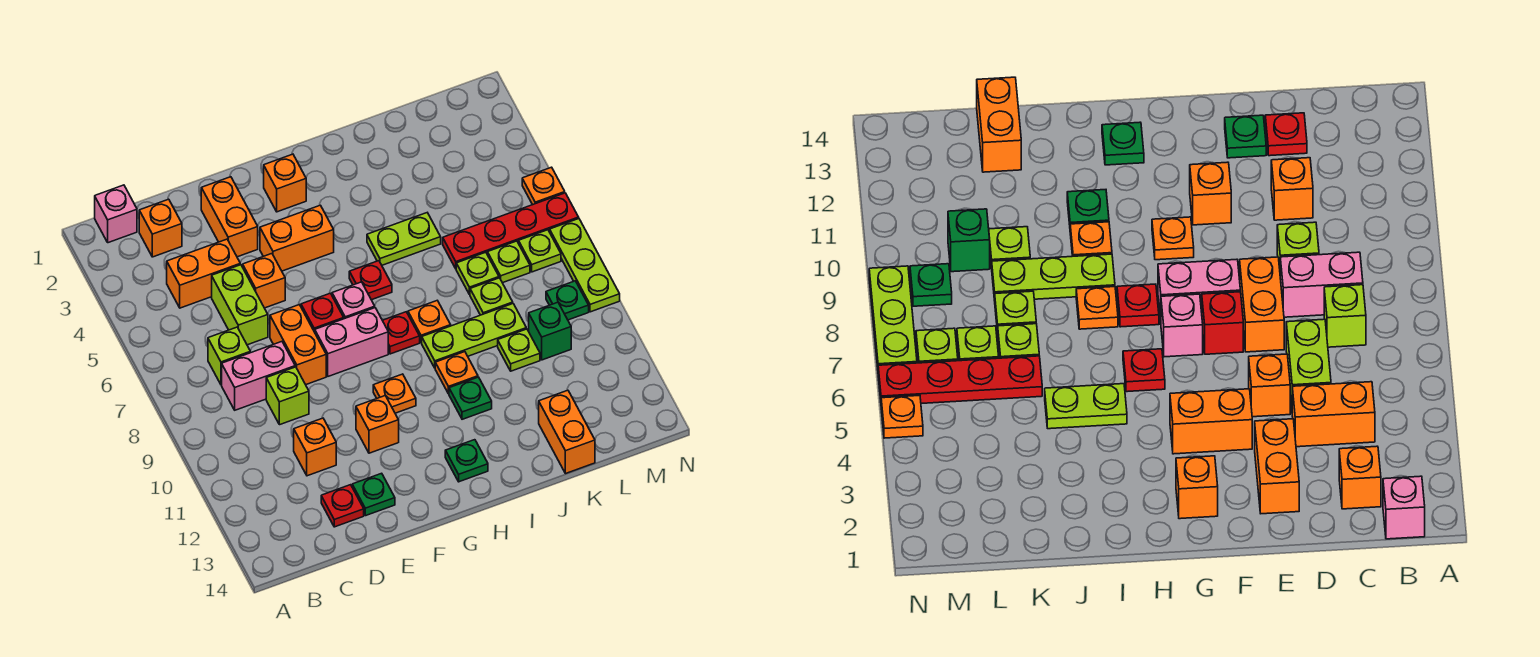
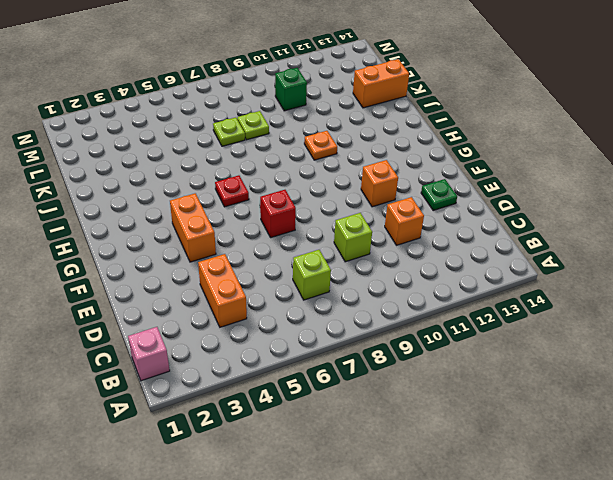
none -> orange brick C2 level 1
none -> pink brick C8:D8 level 1
none -> lime brick D5:D6 level 1
none -> red plate D13 level 1

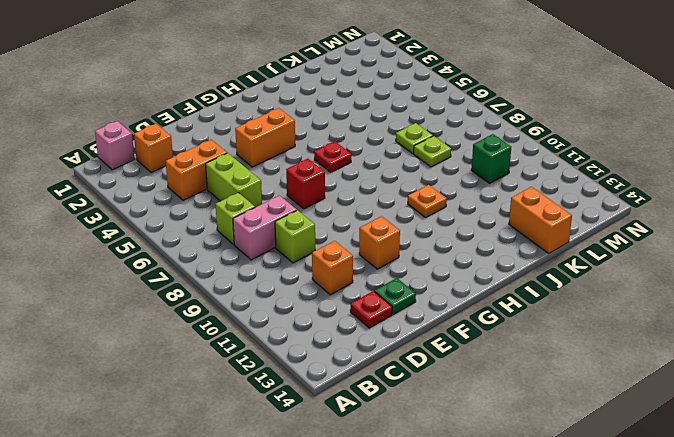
none -> orange brick E2:E3 level 1
none -> orange brick E5 level 1
none -> orange brick E7:E8 level 1
none -> pink brick F8:G8 level 1

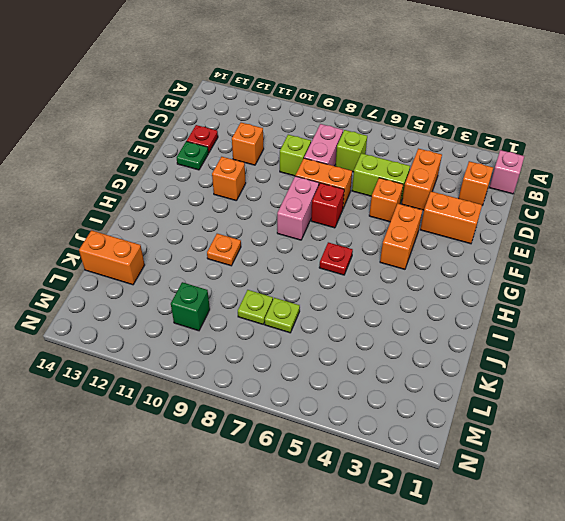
none -> orange brick G2 level 1
none -> pink brick G7 level 1
none -> orange plate G10 level 1
none -> red plate H8 level 1

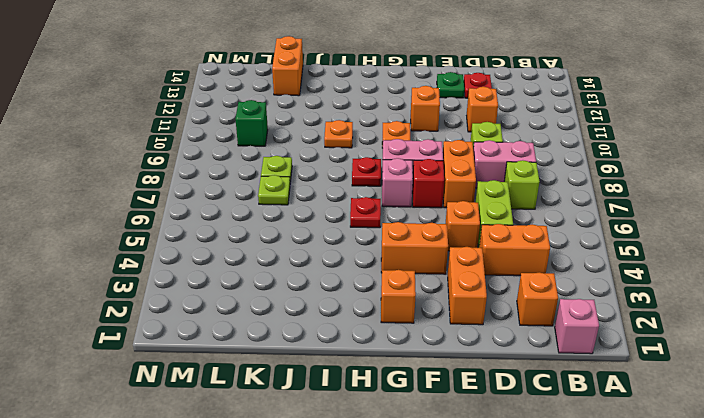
none -> green plate H13 level 1
none -> lime plate I5:J5 level 1
none -> orange plate I8 level 1
none -> lime plate I9:K9 level 1

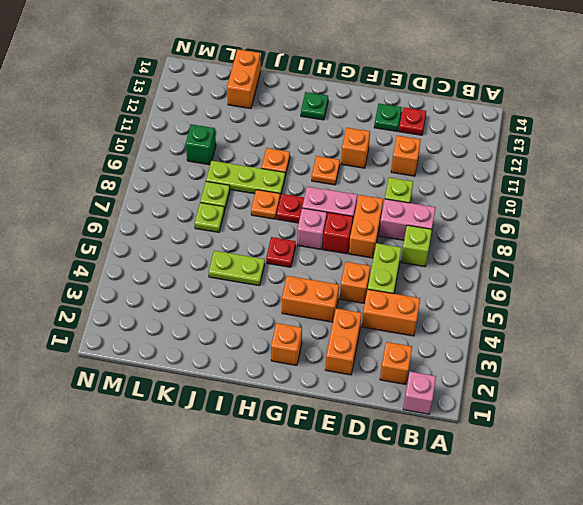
none -> green plate I11 level 1
none -> red plate K6:N6 level 1
none -> lime plate K10 level 1
none -> lime plate L7 level 1

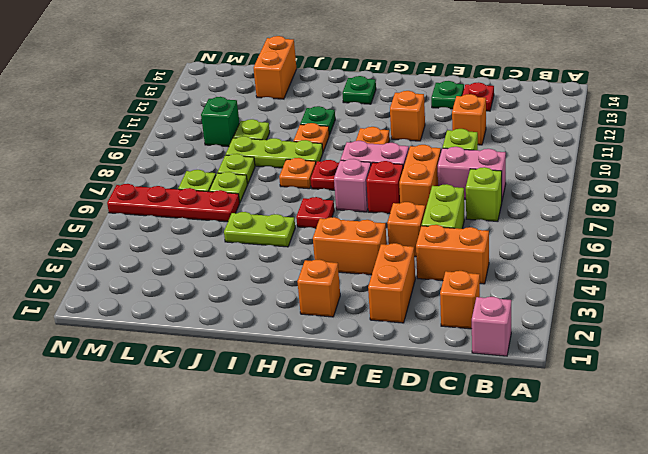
none -> lime plate M7 level 1
none -> green plate M9 level 1
none -> orange plate N5 level 1
none -> lime plate N7:N9 level 1

